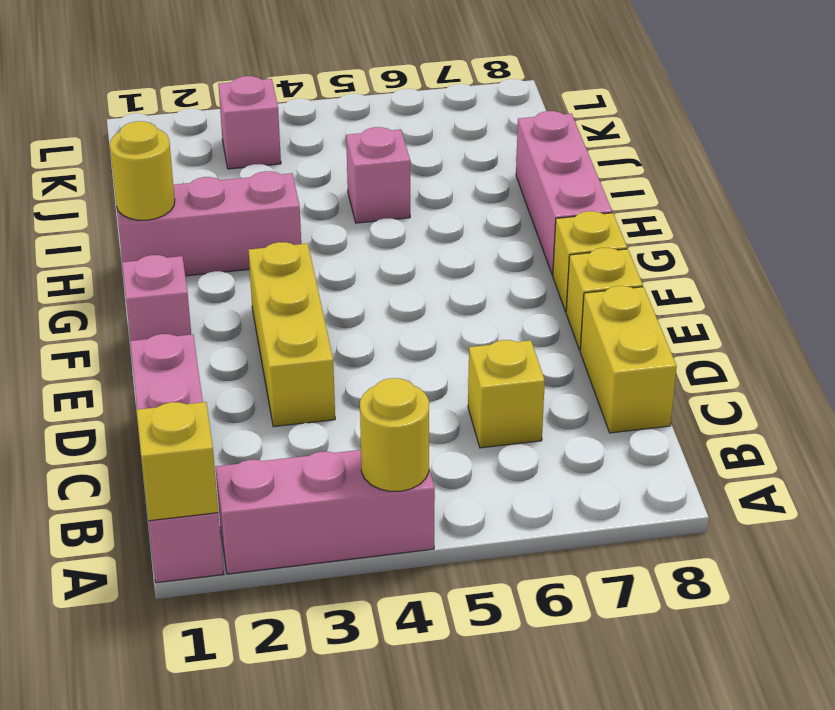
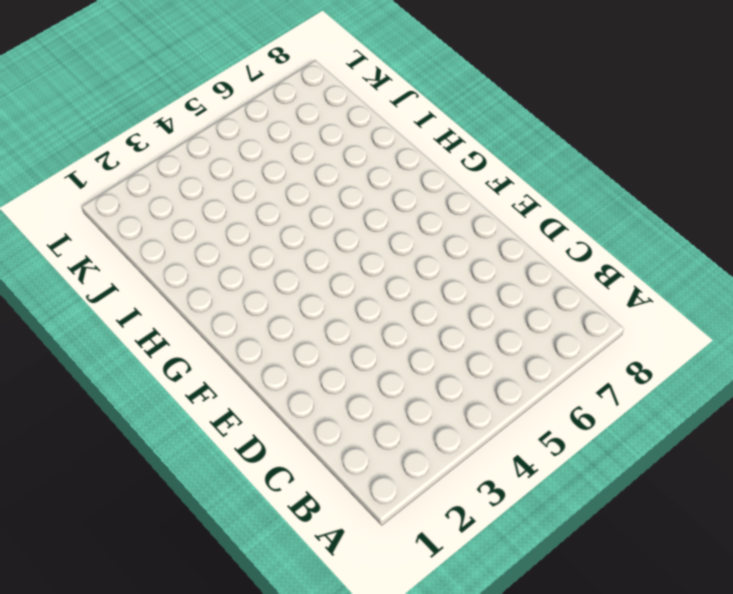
none -> pink brick A1:D1 level 1
none -> pink brick A2:A4 level 1
none -> yellow brick C6 level 1

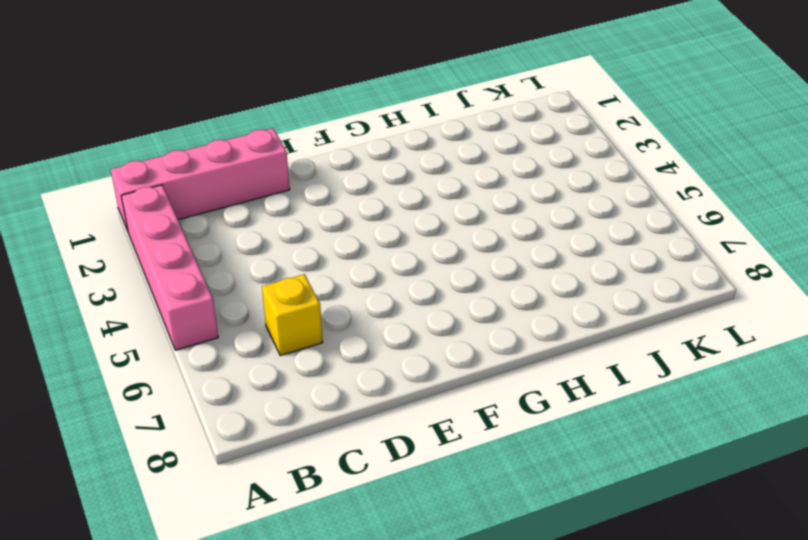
pink brick A2:A5 level 1 -> pink brick A2:A4 level 1
none -> yellow brick C8:D8 level 1
none -> yellow brick D3:F3 level 1
none -> yellow brick E8 level 1

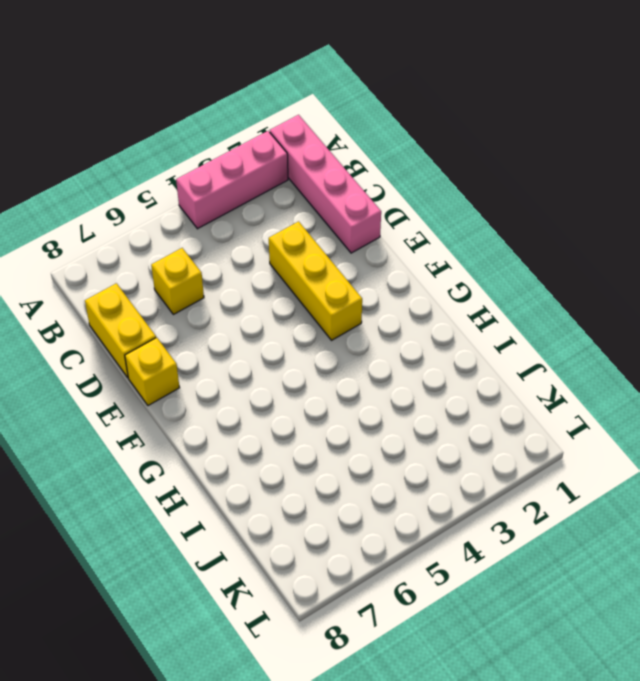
none -> pink brick F1 level 1
none -> yellow brick F8 level 1
none -> pink brick G8:I8 level 1

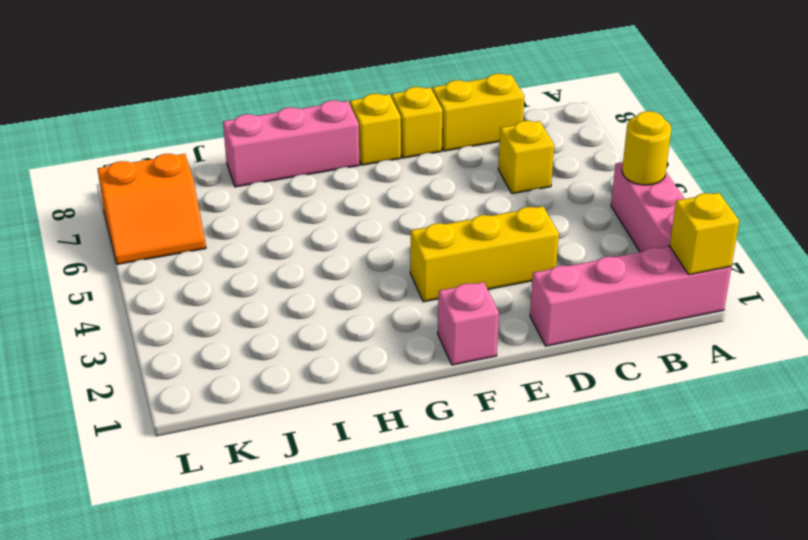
orange slope K6:L7 level 1 top 7 -> none
none -> pink brick H1:H3 level 1
none -> pink brick I5 level 1
none -> pink brick K3 level 1

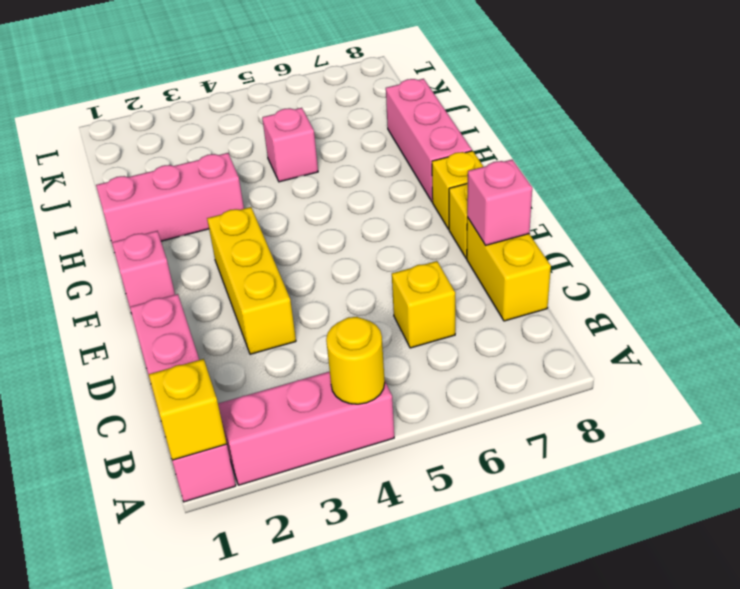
pink brick D8 level 2 -> pink brick K3 level 1
none -> yellow round brick H1 level 2

